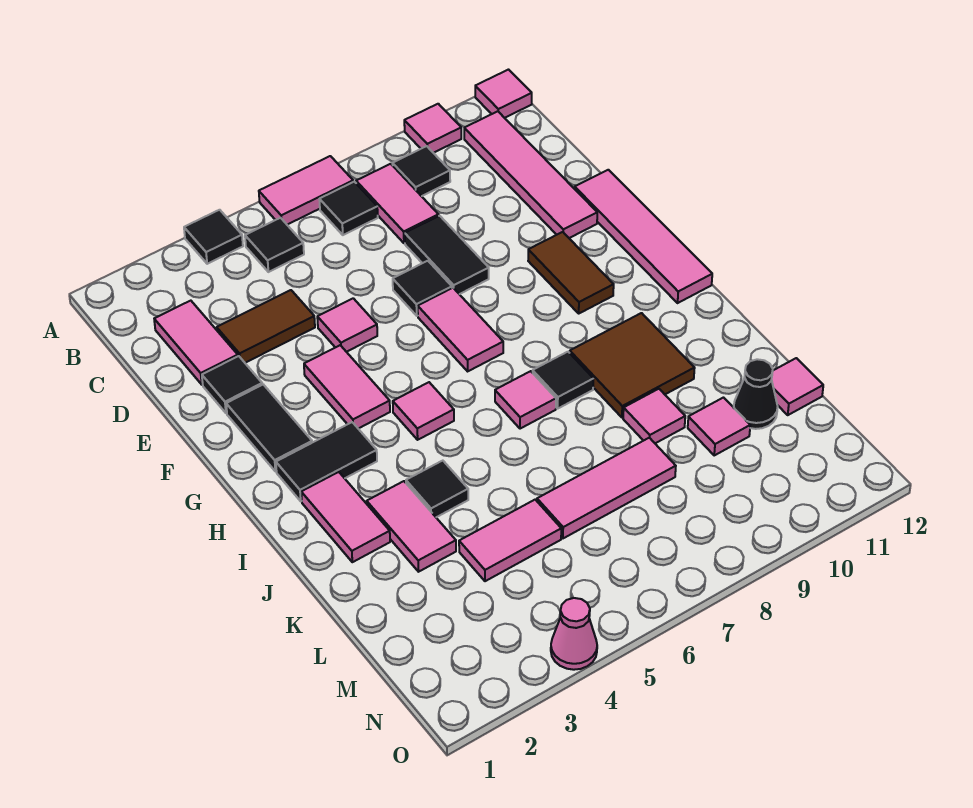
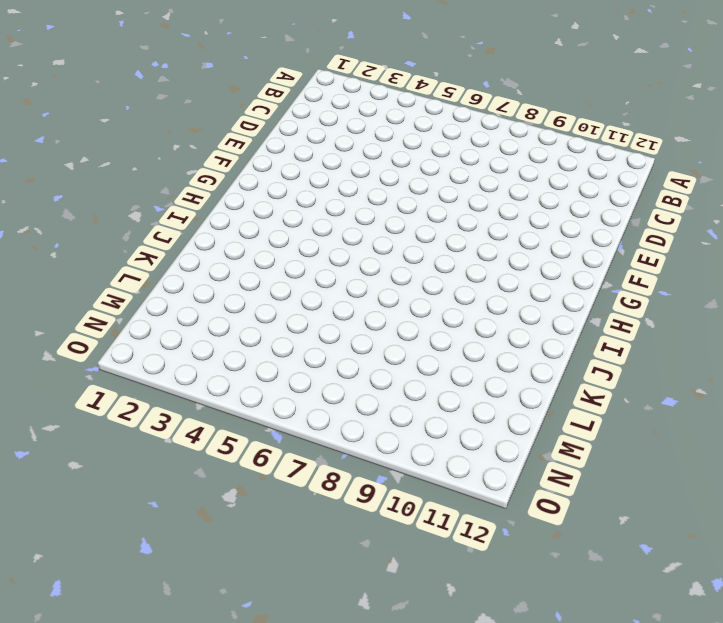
none -> black tile A4 level 1
none -> pink tile A6:A7 level 1
none -> pink tile A10 level 1
none -> pink tile A12 level 1

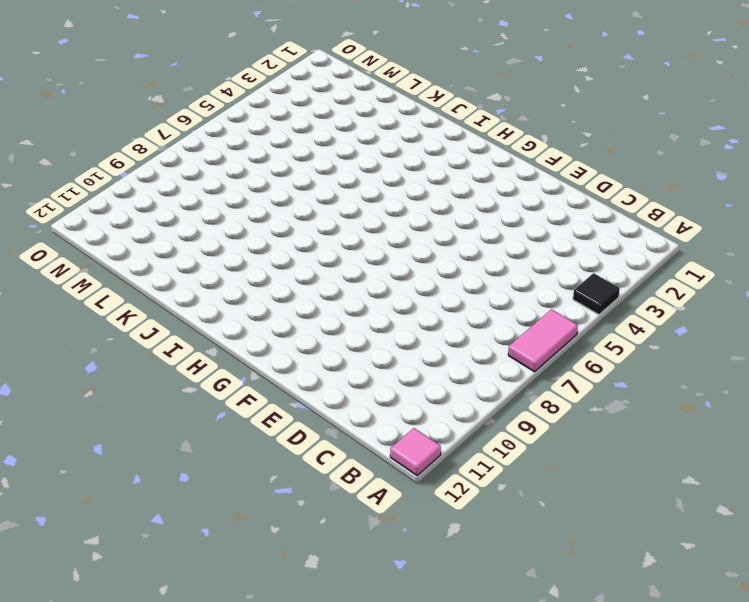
none -> pink tile A10 level 1
none -> black tile B5 level 1
none -> black tile B7 level 1
none -> pink tile B8:C8 level 1

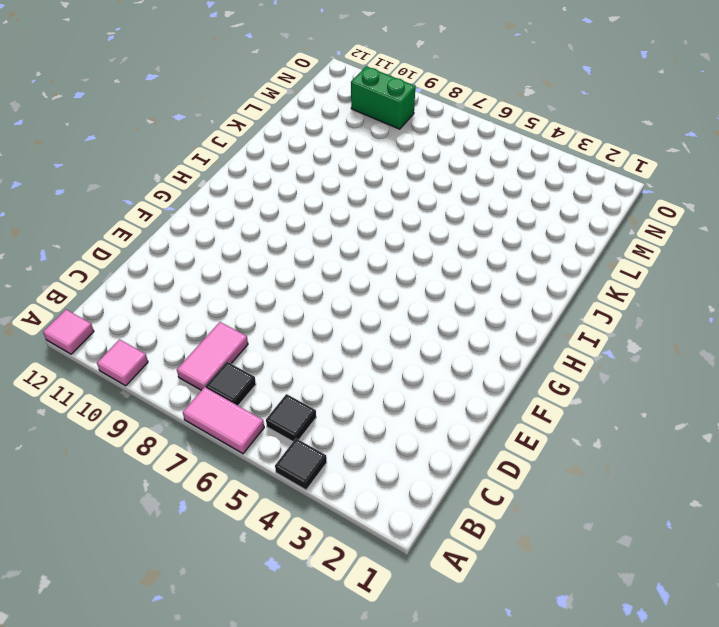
green brick N9:N10 level 1 -> none
none -> black tile B9 level 1
none -> pink tile B11:E11 level 1
none -> pink tile C2:D2 level 1
none -> brown tile D3:D4 level 1

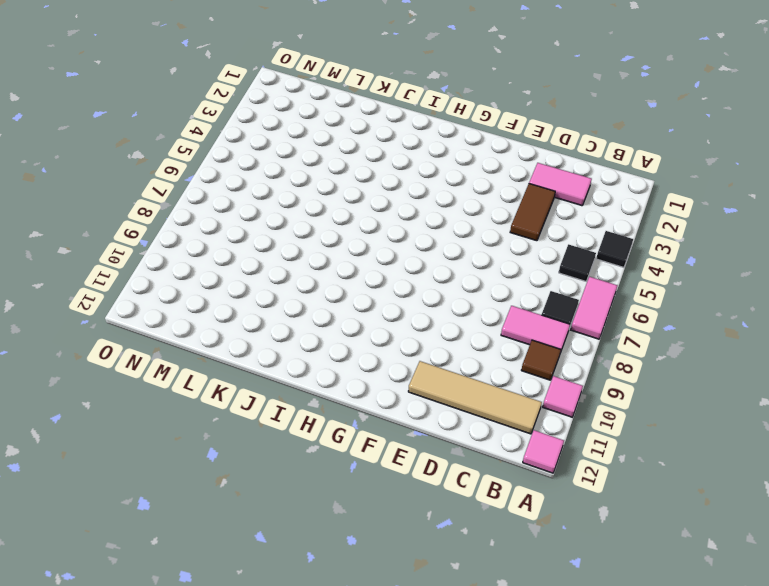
brown tile B9 level 1 -> black tile B9 level 1
tan tile B11:E11 level 1 -> pink tile B11:E11 level 1
none -> black tile D8:E8 level 1
none -> black tile E2 level 1
none -> pink tile E5 level 1
none -> black tile E7 level 1

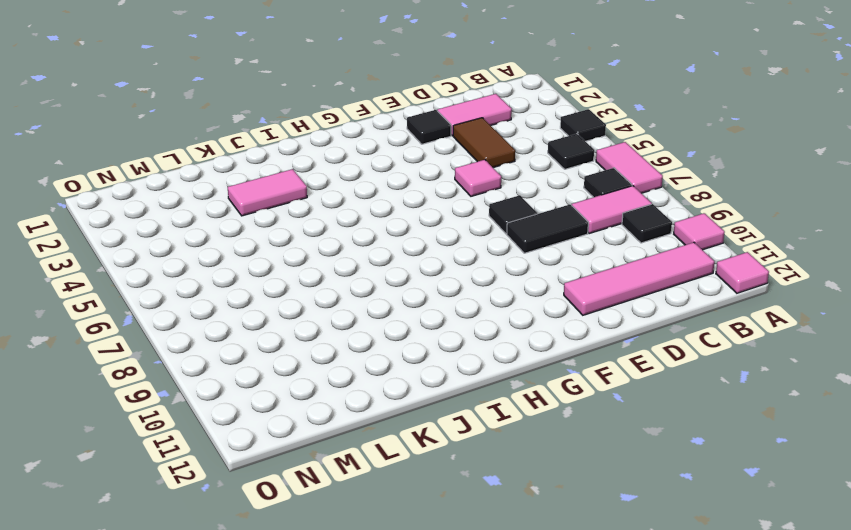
none -> pink tile E12:H12 level 1
none -> black tile F2:G2 level 1
none -> pink tile F4:G4 level 1
none -> pink tile F7:G7 level 1

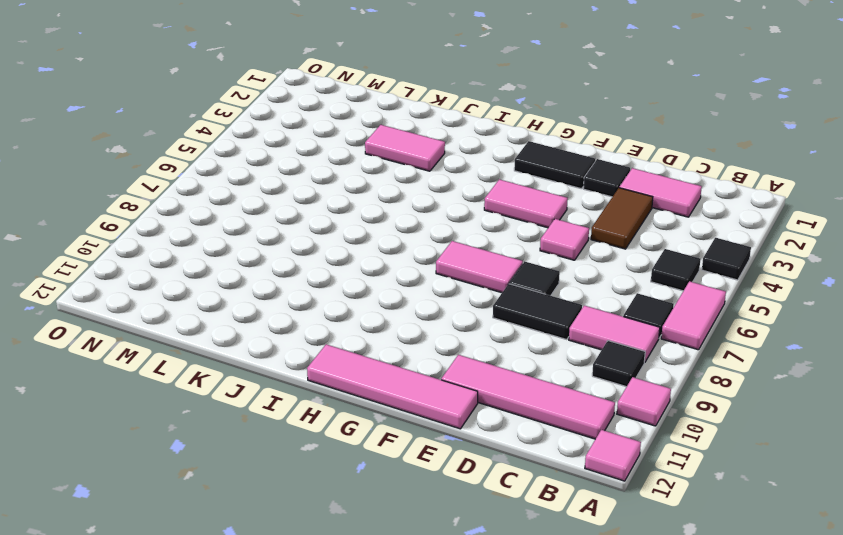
none -> brown tile F10:G10 level 1
none -> black tile H2:H3 level 1
none -> pink tile H5 level 1
none -> pink tile I2:J2 level 1

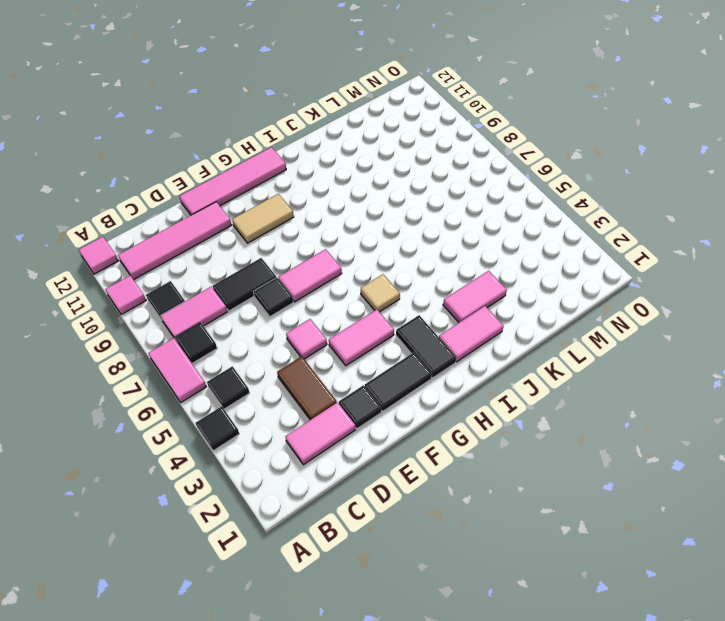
tan tile F10:G10 level 1 -> brown tile F10:G10 level 1
tan tile H5 level 1 -> pink tile H5 level 1
none -> pink tile I7 level 1
none -> black tile I8 level 1
none -> brown tile I9:J10 level 1
none -> black tile J4 level 1

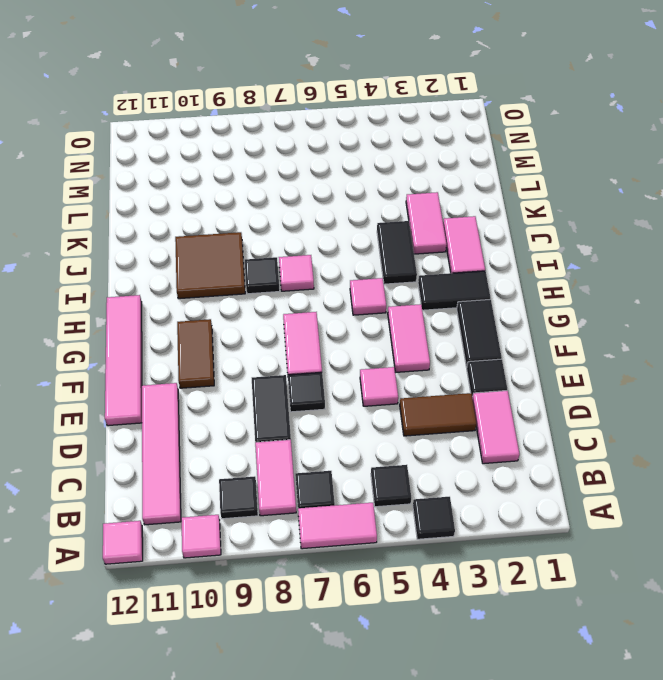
black tile I4:J4 level 1 -> black tile J4 level 1
none -> pink tile K9 level 1
none -> pink tile L4:L5 level 1
none -> pink tile L6:L8 level 1
none -> pink tile L10 level 1

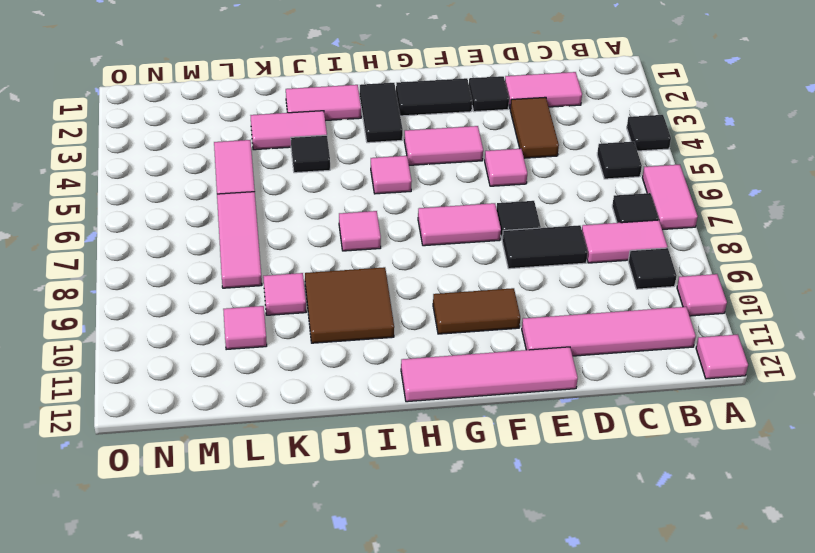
none -> black tile I8 level 1
none -> black cone L11 level 1
none -> pink tile L12 level 1
none -> pink cone O4 level 1

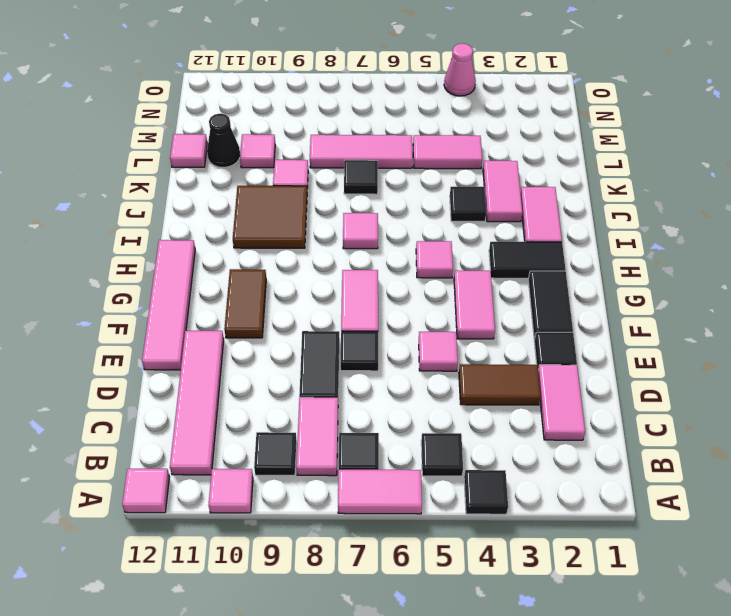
black tile K7 level 1 -> black tile I8 level 1

